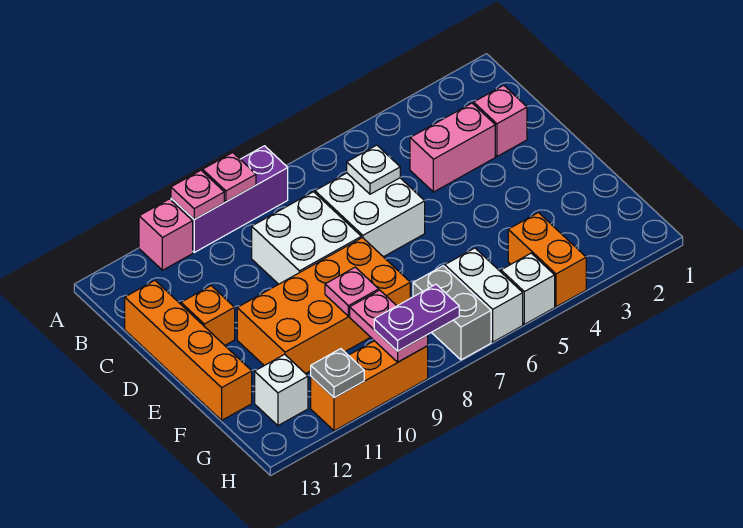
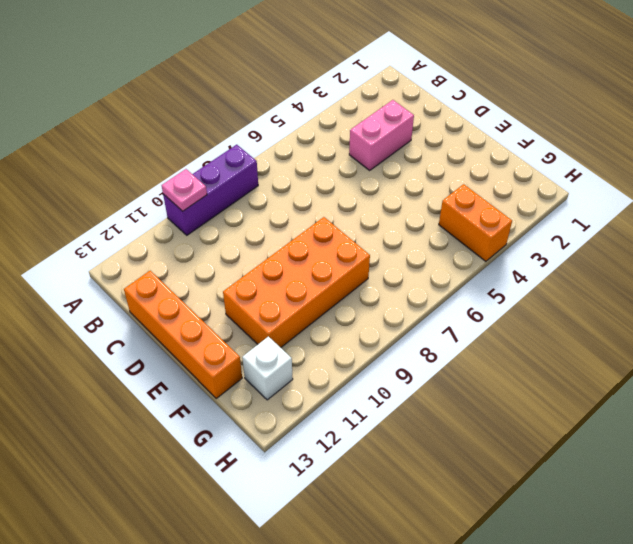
none -> pink brick A11 level 1
none -> pink brick C2 level 1
none -> white brick C6:D7 level 1

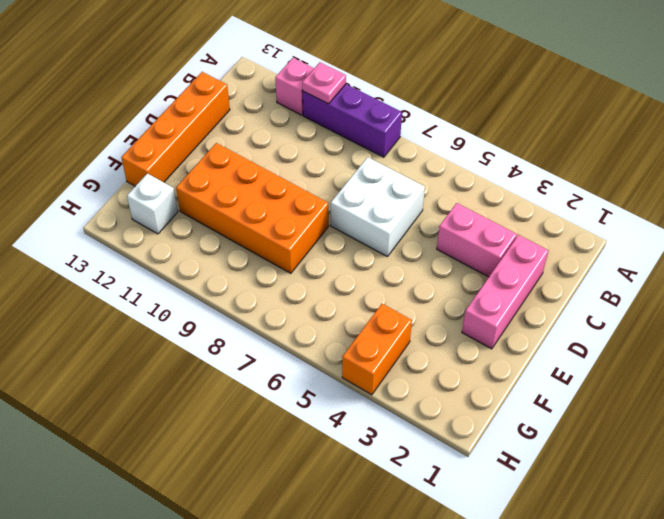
pink brick C2:E2 level 1 -> pink brick C2 level 1
none -> white brick C8:D9 level 1
none -> orange brick D12 level 1
none -> white brick G6:H6 level 1

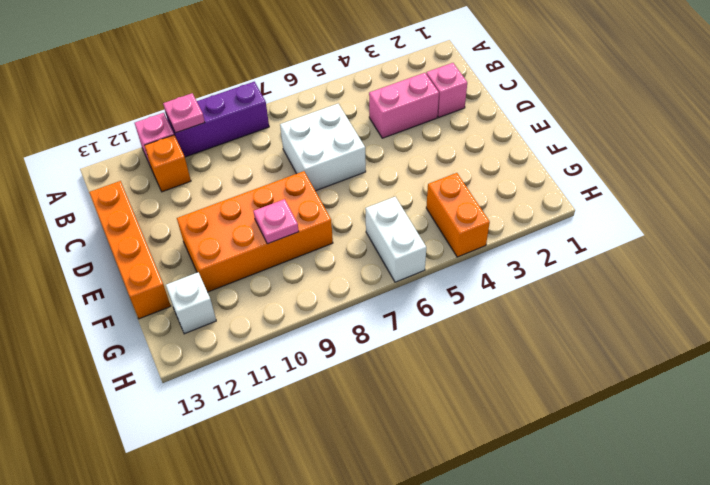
orange brick B11 level 1 -> orange brick D12 level 1
none -> white brick C8:D9 level 1
none -> grey brick G7:H7 level 1
none -> white brick H5 level 1

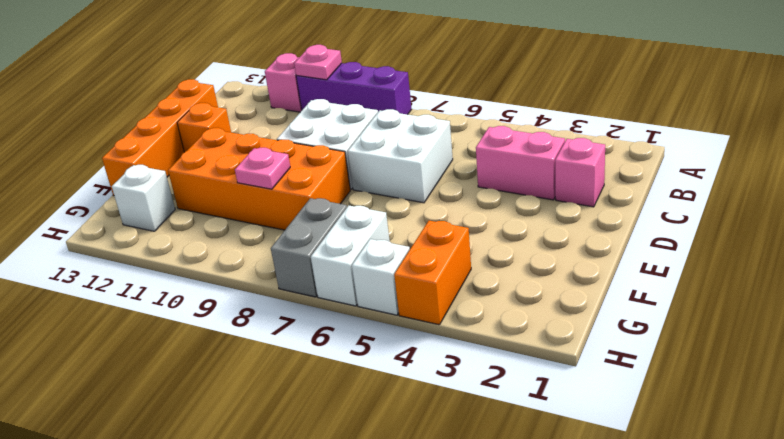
none -> orange brick H9:H11 level 1
none -> pink plate A9 level 2
none -> white plate C6 level 2

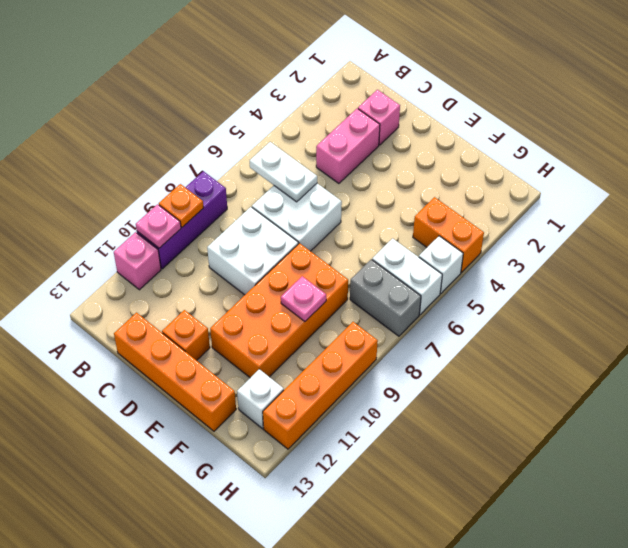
orange plate A9 level 2 -> pink plate A9 level 2
white plate B6:C6 level 2 -> white plate C6 level 2
orange brick H9:H12 level 1 -> orange brick H9:H11 level 1
none -> pink plate G9:H9 level 2
none -> grey plate H11 level 2
none -> purple plate H8:H9 level 3

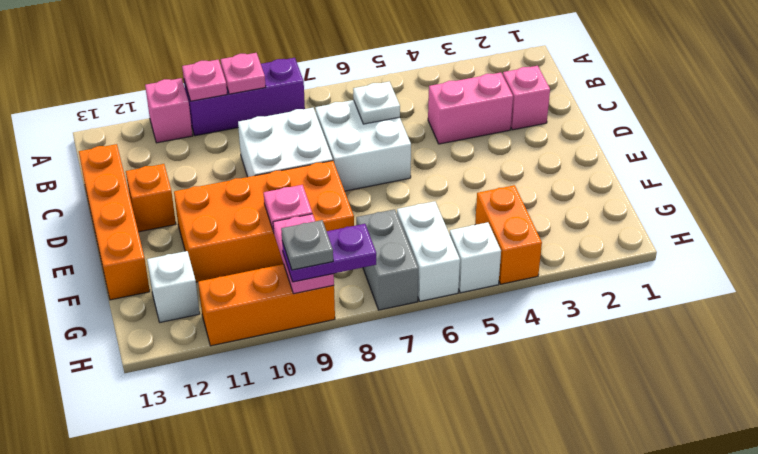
grey plate H9 level 4 -> grey plate H11 level 2

